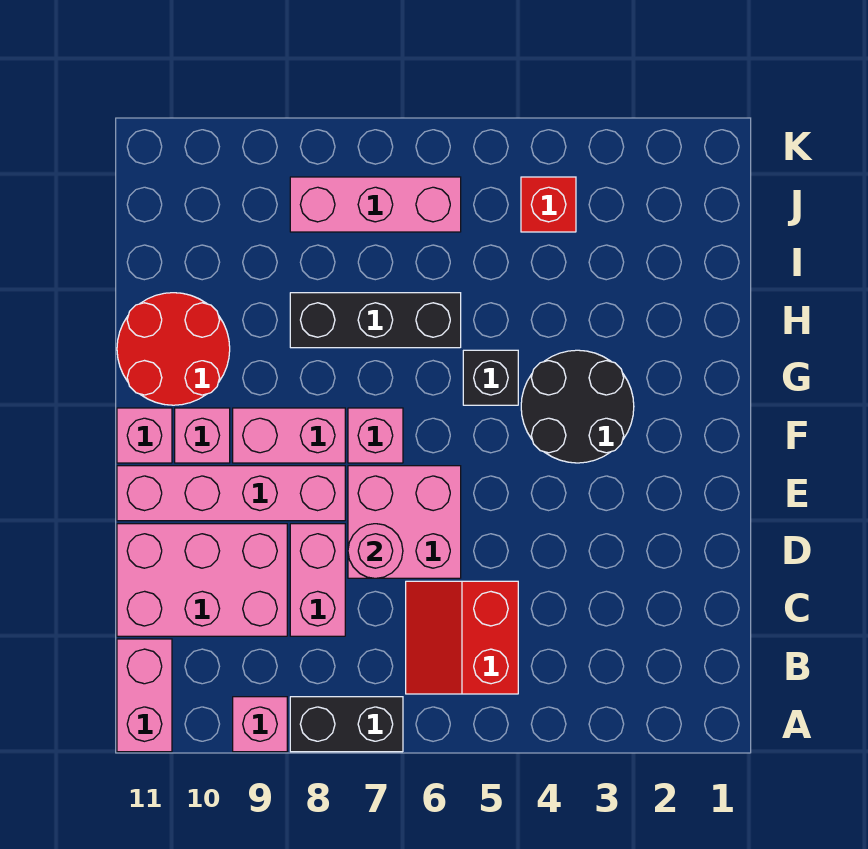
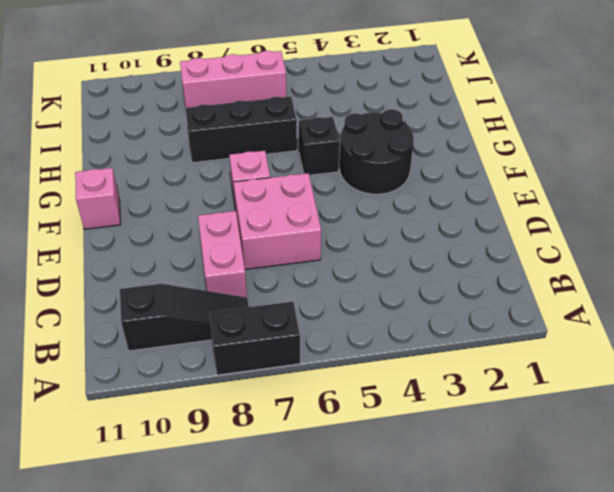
black slope B8:B10 level 1 top 10 -> none
none -> pink brick A9 level 1
none -> pink brick A11:B11 level 1
none -> red slope B5:C6 level 1 top 5

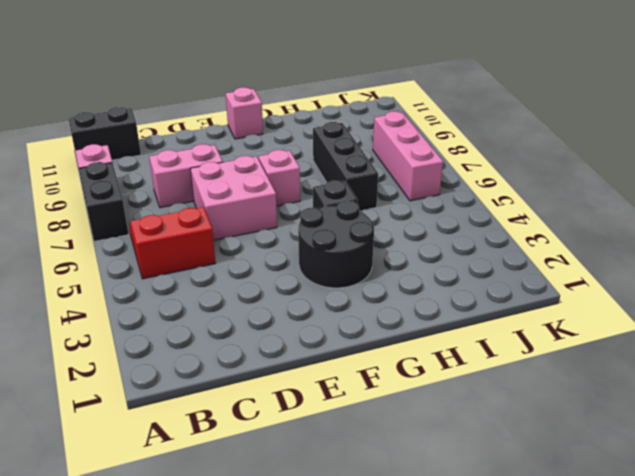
black brick A11:B11 level 1 -> pink brick A11:B11 level 1
none -> pink brick C9:D11 level 1
none -> pink brick E8:E11 level 1
none -> pink brick F8:F9 level 1

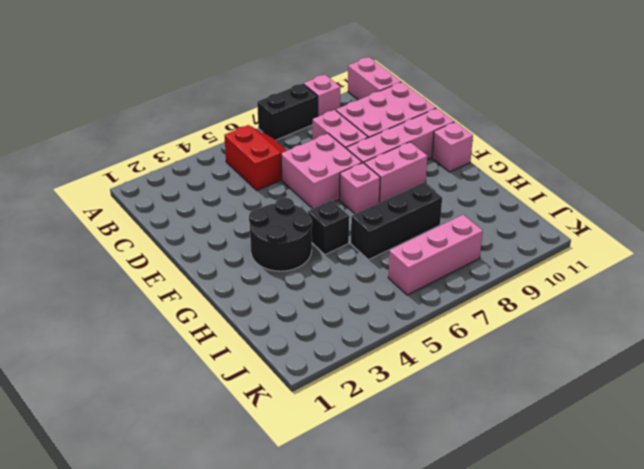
none -> pink brick F10 level 1
none -> red round brick G10:H11 level 1
none -> red brick J4 level 1

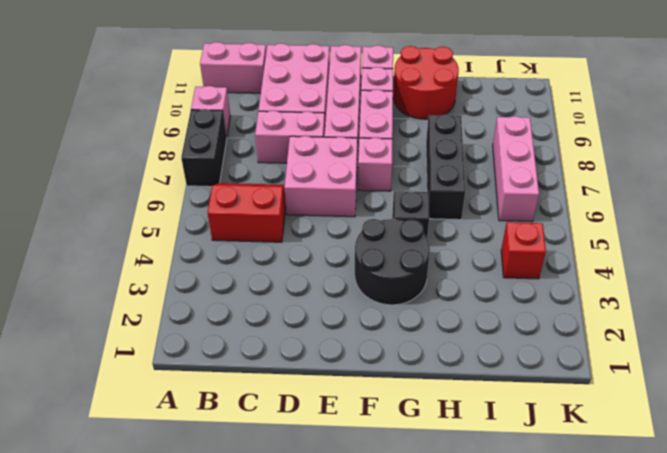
none -> pink round brick D7 level 2

